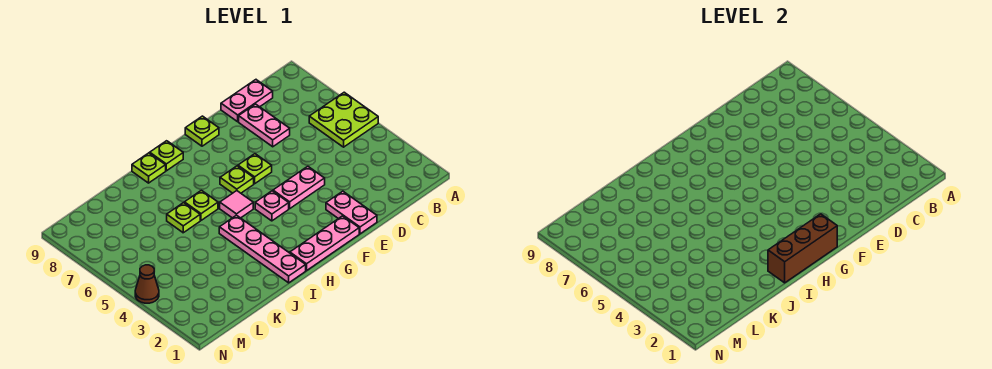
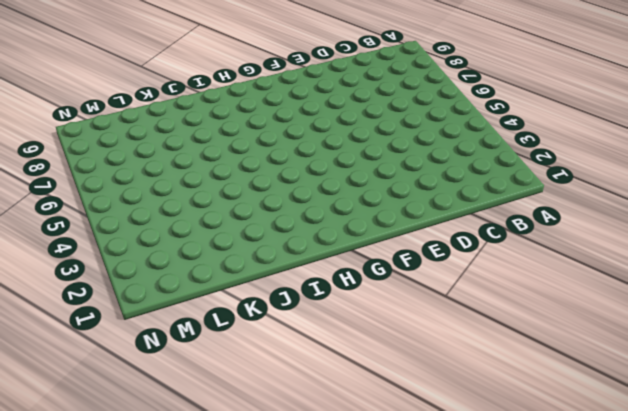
none -> lime plate A5:B6 level 1
none -> pink plate C9:D9 level 1
none -> pink plate D7:D8 level 1

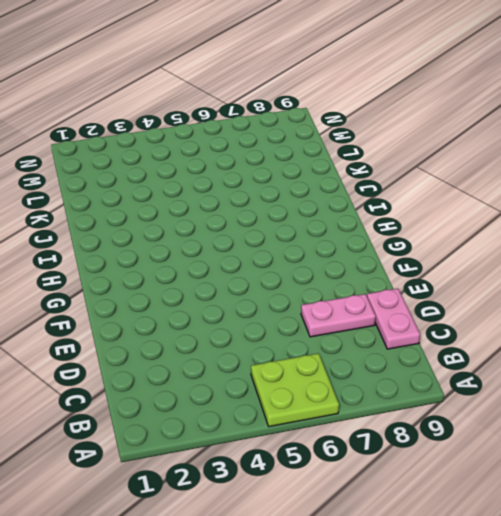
none -> pink plate E1:E2 level 1
none -> pink plate E4:F4 level 1
none -> pink plate F1:H1 level 1

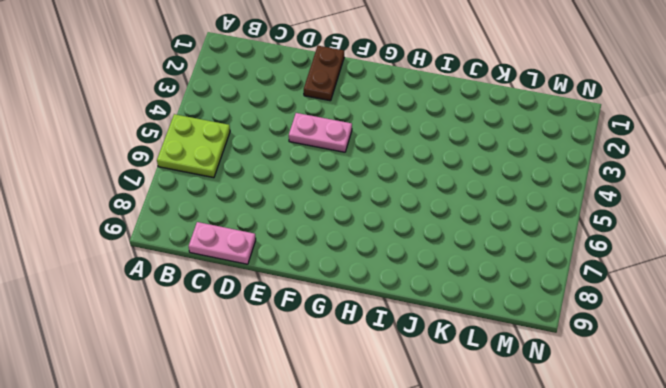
brown plate E1:E2 level 1 -> pink plate E1:E2 level 1
none -> pink plate D7:D8 level 1
none -> pink plate F1:H1 level 1
none -> lime plate F6 level 1

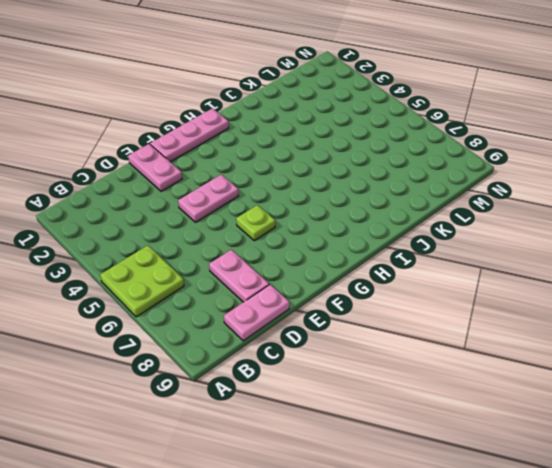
none -> lime plate F9 level 1
none -> pink plate G4 level 1
none -> lime plate G6 level 1

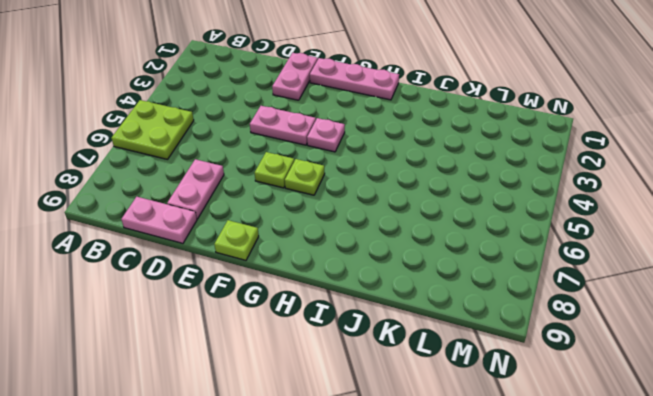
none -> pink tile H5 level 1
none -> lime plate H9 level 1
none -> pink plate I1:I4 level 1

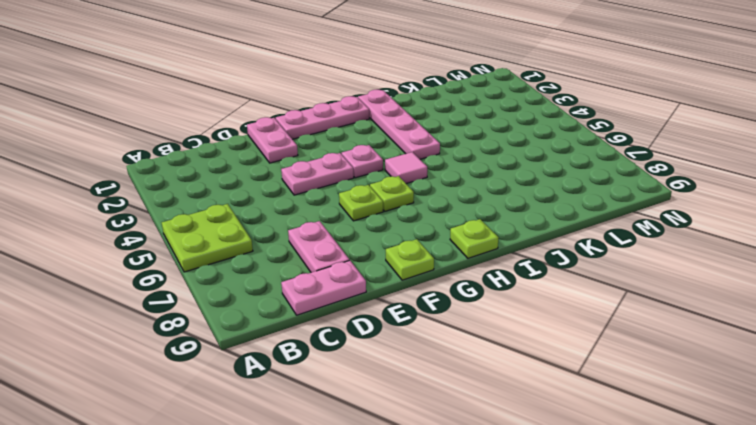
none -> lime plate I6 level 1
none -> lime plate I9 level 1
none -> lime plate J6 level 1

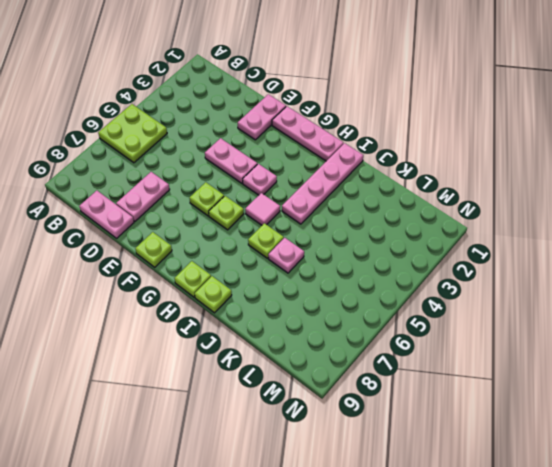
pink plate J6 level 1 -> lime plate J6 level 1
none -> brown cone N4 level 1
none -> brown brick G1:I1 level 2

